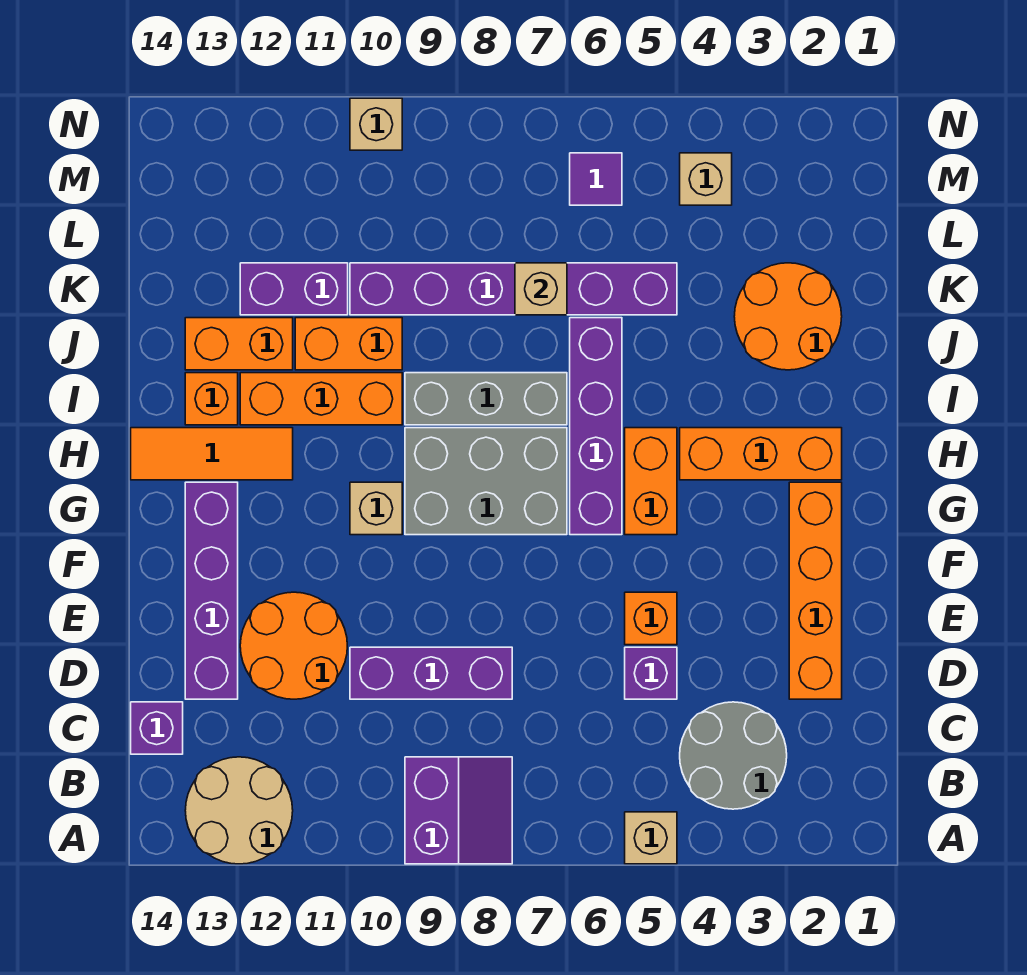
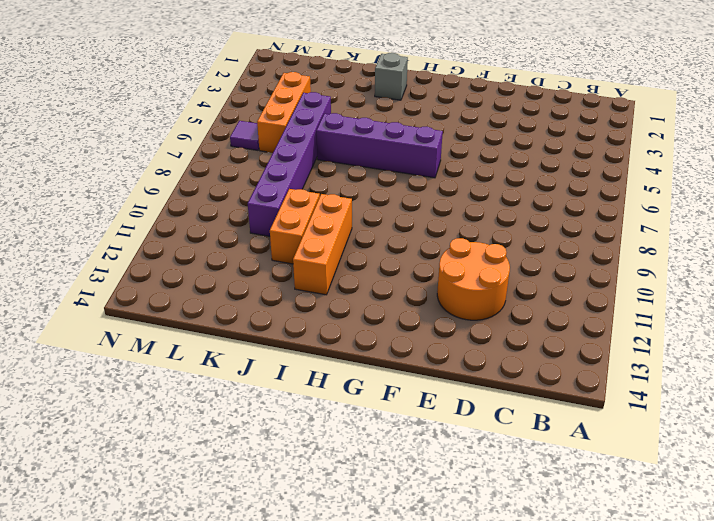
grey brick I2 level 1 -> none
orange brick L4:L6 level 1 -> orange brick H2:H4 level 1
none -> tan brick A5 level 1
none -> purple slope A8:B9 level 1 top 9
none -> tan round brick A12:B13 level 1

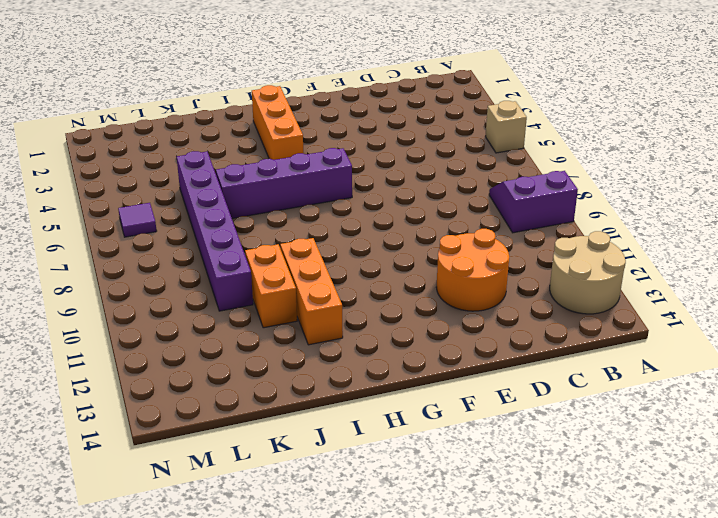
none -> grey round brick B3:C4 level 1
none -> purple brick C14 level 1
none -> orange brick D2:G2 level 1

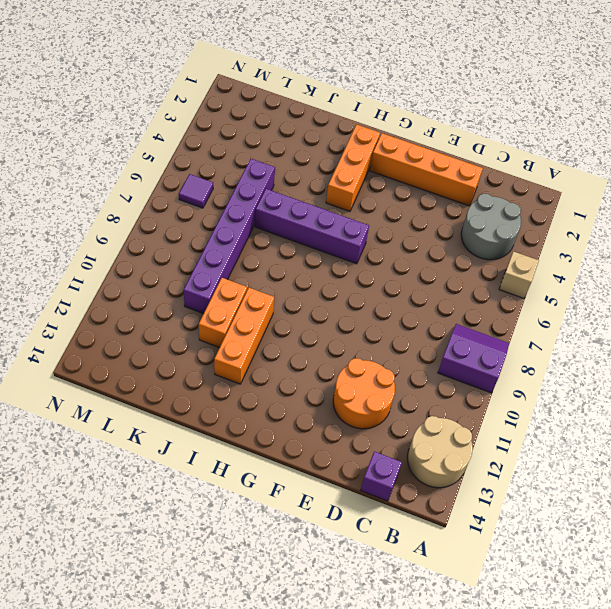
none -> purple brick D5 level 1
none -> purple brick D8:D10 level 1
none -> purple brick D13:G13 level 1

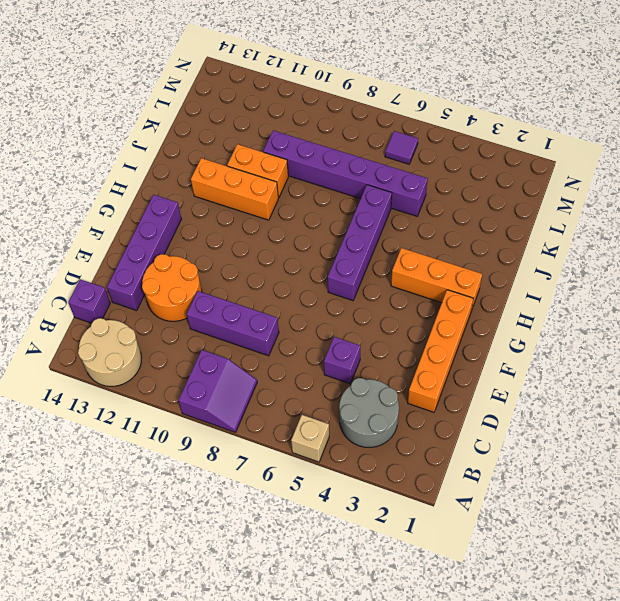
none -> orange brick E5 level 1
none -> orange brick G5:H5 level 1
none -> grey brick G7:H9 level 1

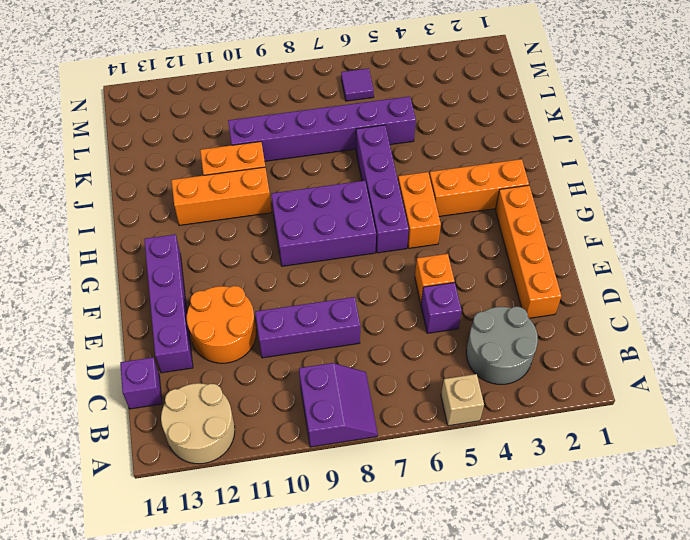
purple brick G7:H9 level 1 -> grey brick G7:H9 level 1
none -> tan brick G10 level 1
none -> orange tile H12:H14 level 1
none -> grey brick I7:I9 level 1

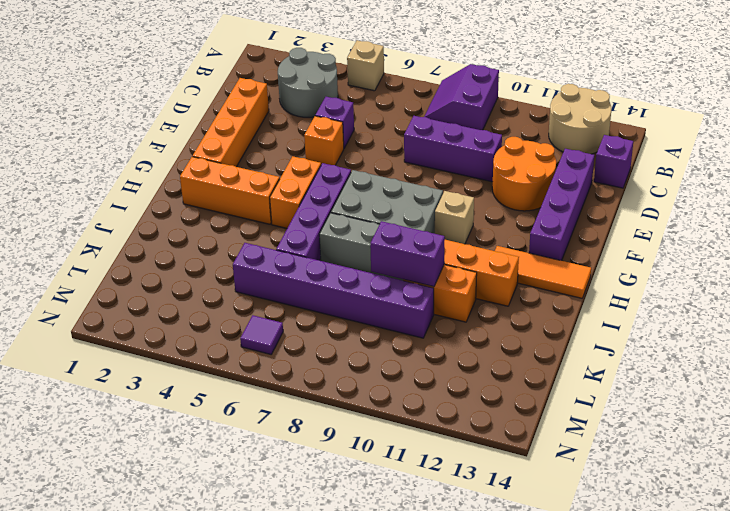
purple brick J9:J10 level 2 -> purple brick K11:K12 level 1
none -> orange brick I13 level 1
none -> orange round brick J2:K3 level 1
none -> orange brick J12:J13 level 1

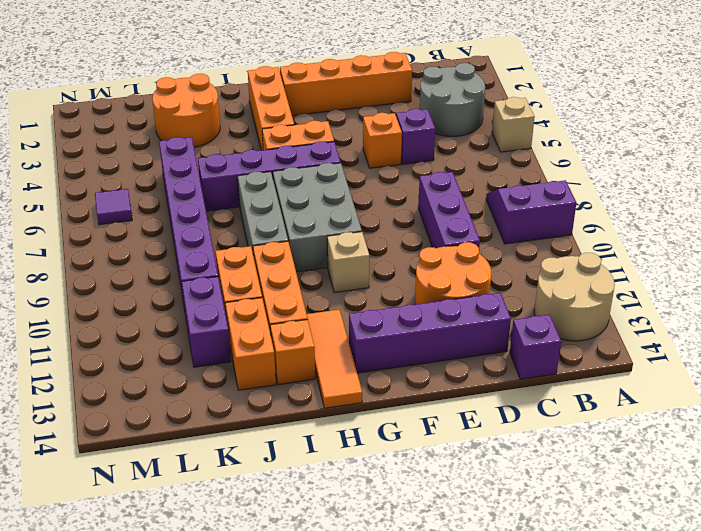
none -> tan brick M4 level 1
none -> tan brick N10 level 1
none -> tan brick K7 level 2

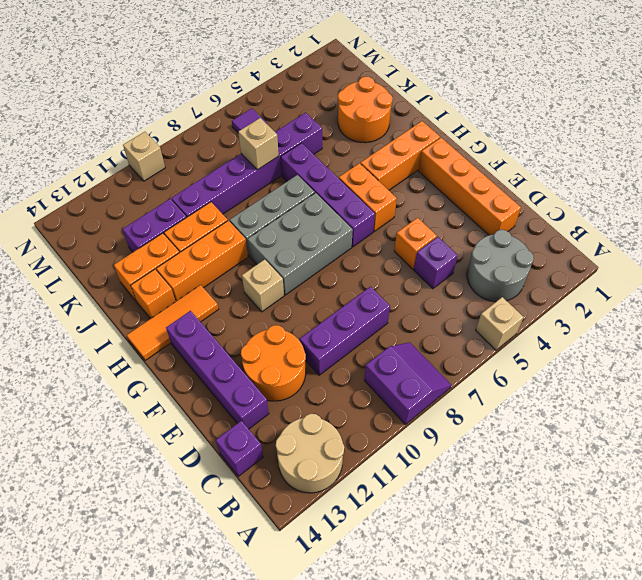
none -> tan brick M4 level 1

